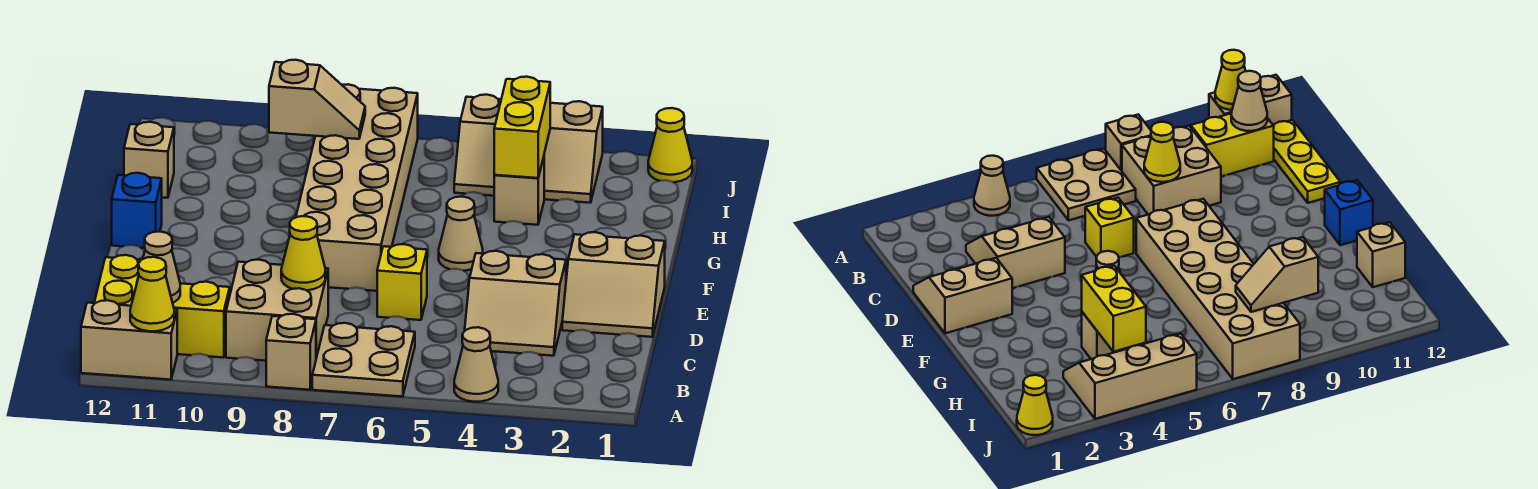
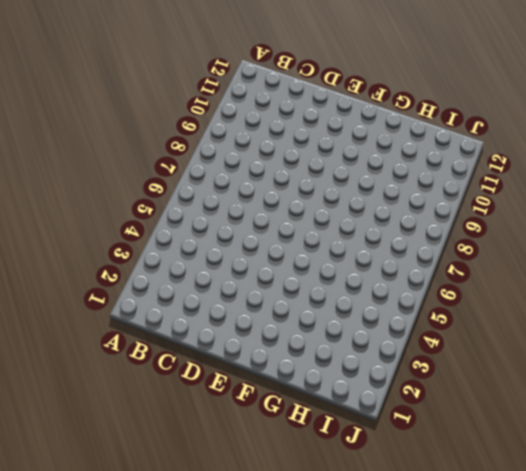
none -> tan cone A4 level 1
none -> tan plate A6:B7 level 1
none -> tan brick A8 level 1

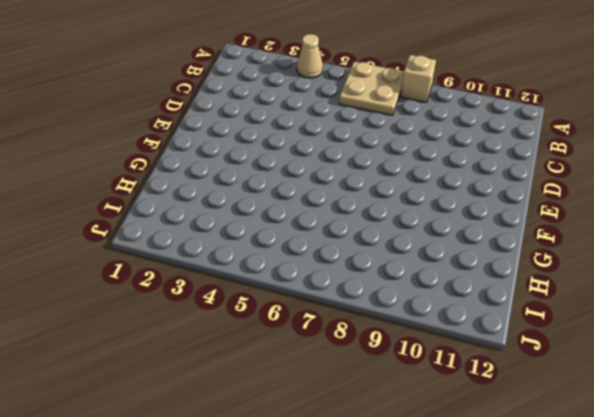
none -> tan brick A11:A12 level 1
none -> tan brick B8:C9 level 1
none -> yellow brick B10:B11 level 1

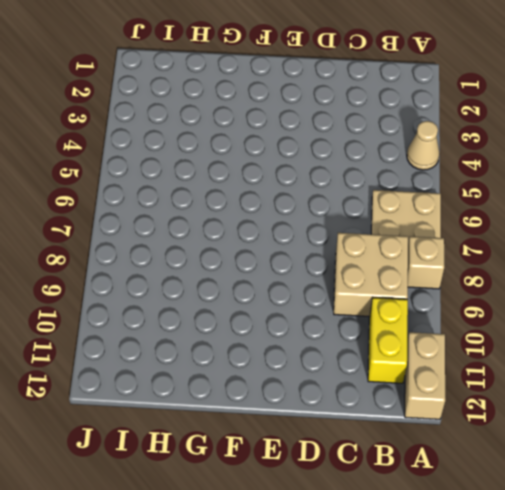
none -> yellow plate B12:D12 level 1
none -> tan slope C3:D4 level 1 top D
none -> tan slope D1:E2 level 1 top E

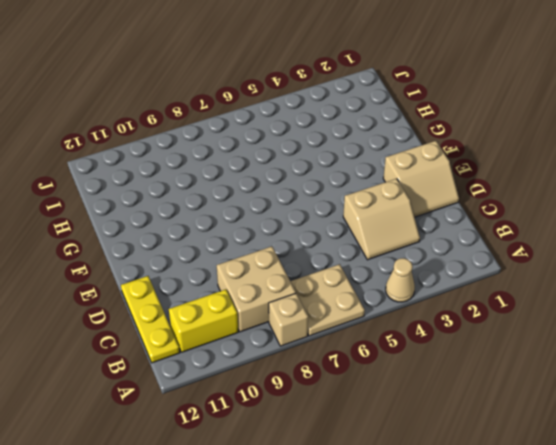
none -> tan brick A11:A12 level 1
none -> yellow brick D6 level 1
none -> tan brick E7:J8 level 1

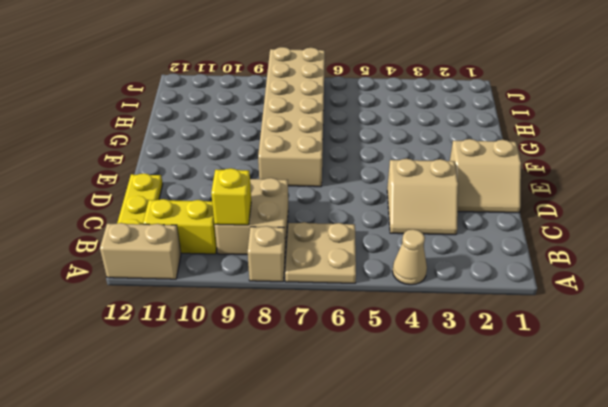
yellow brick B9 level 2 -> yellow brick D6 level 1
none -> tan cone F5 level 1
none -> blue brick F12 level 1
none -> tan brick H4 level 1

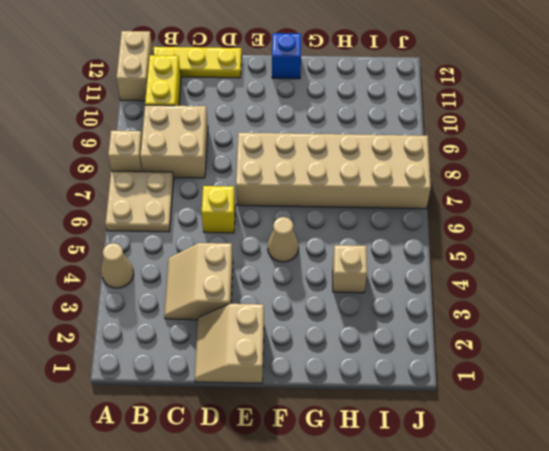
none -> tan brick H12 level 1
none -> tan slope I3:J5 level 1 top J
none -> yellow cone J1 level 1

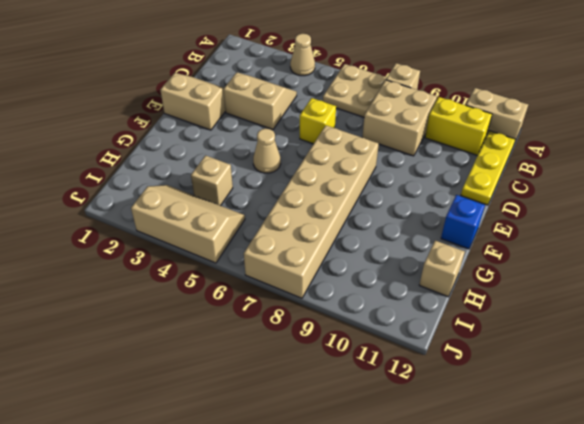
none -> yellow cone J1 level 1
none -> yellow cone A11 level 2
none -> tan cone B11 level 2

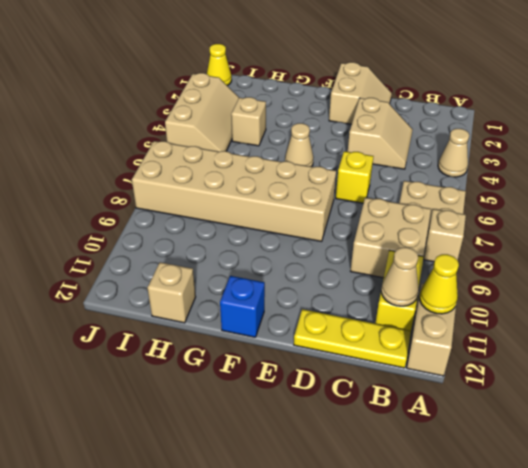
none -> yellow cone C8 level 2
none -> yellow brick H4:I4 level 2
none -> tan slope I8:I9 level 2 top 9

